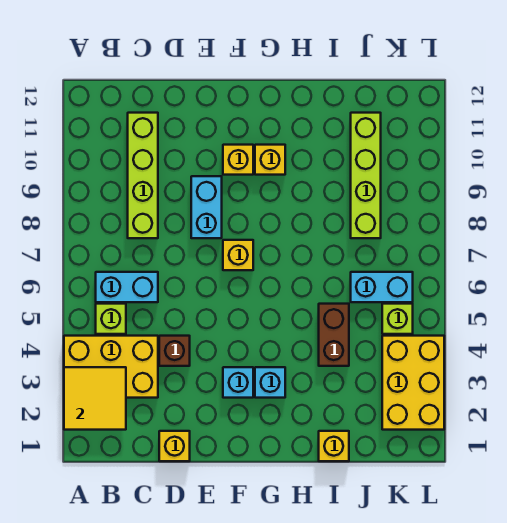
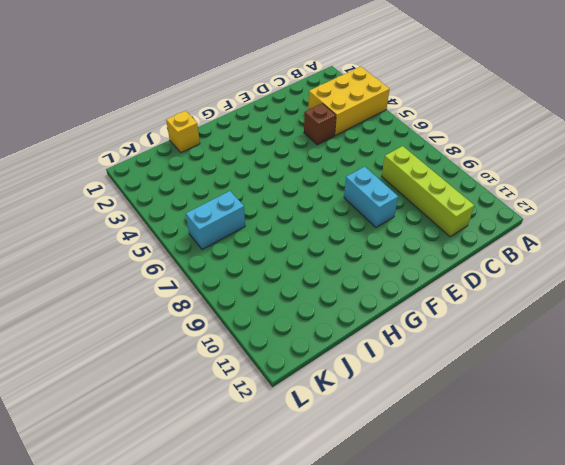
none -> lime brick B5 level 1
none -> cyan brick B6:C6 level 1
none -> yellow brick D1 level 1

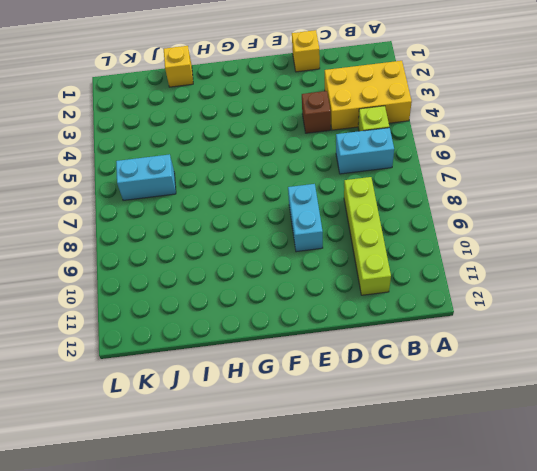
none -> cyan brick F3 level 1
none -> yellow brick F7 level 1
none -> yellow brick F10 level 1

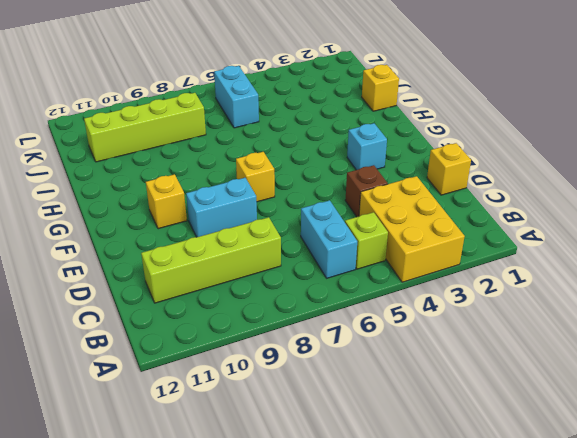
none -> cyan brick G3 level 1
none -> yellow brick G10 level 1
none -> brown brick I4:I5 level 1

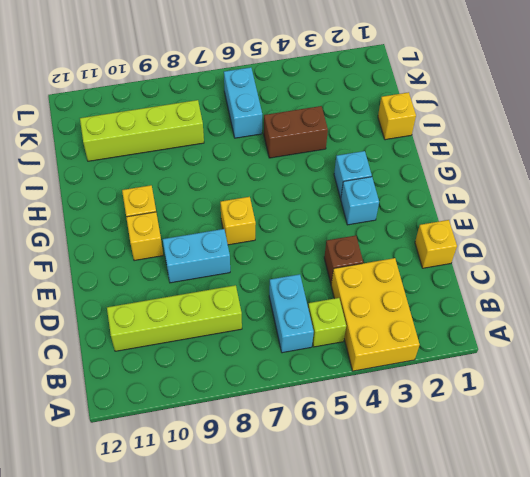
none -> yellow brick K2:L4 level 1
none -> lime brick K5 level 1
none -> yellow tile A2:B3 level 2

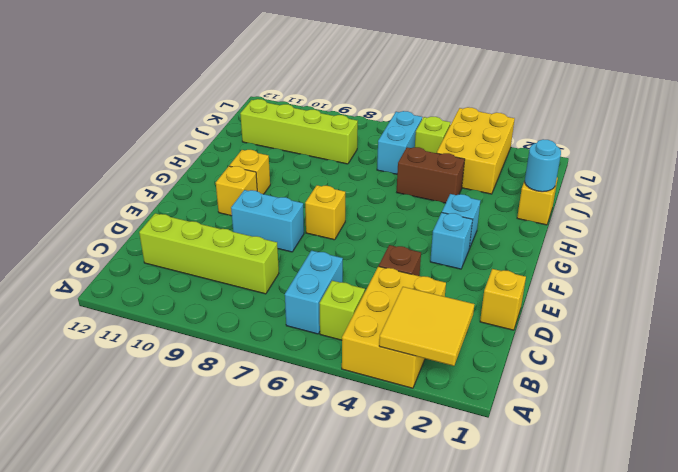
cyan round brick I1 level 2 -> none
yellow brick J3:L4 level 1 -> yellow brick K2:L4 level 1

